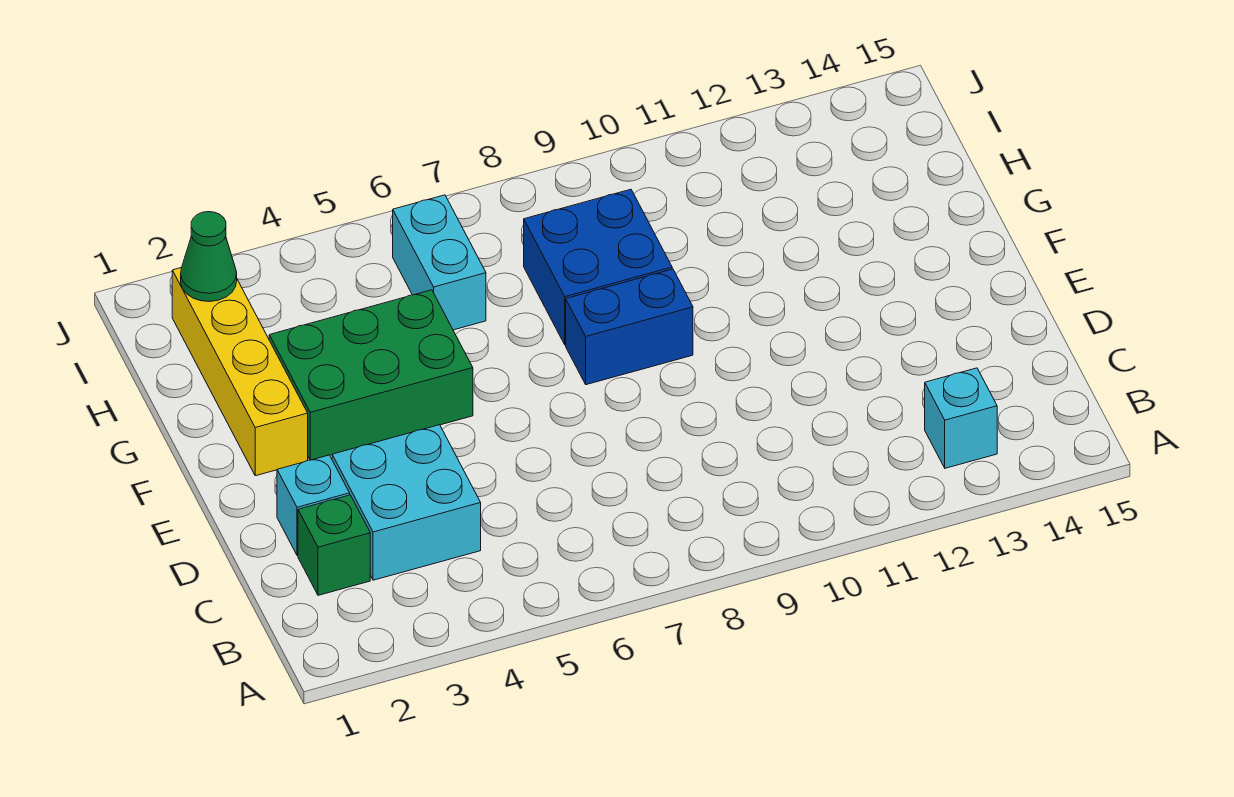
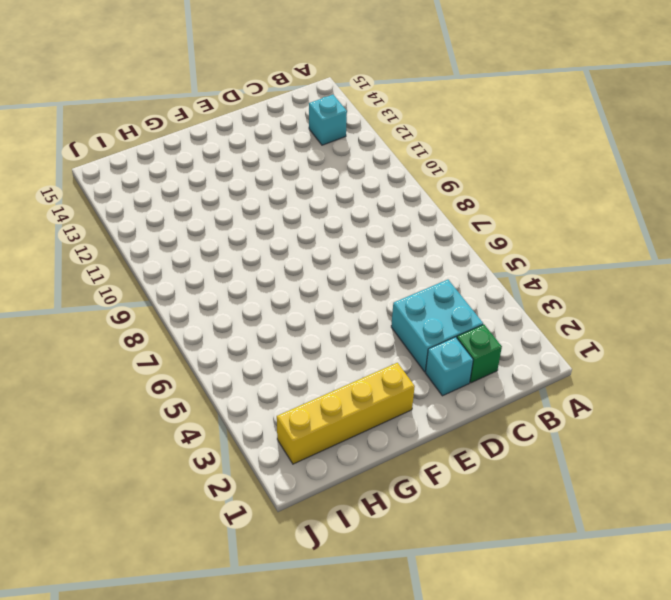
none -> green brick F3:G5 level 1
none -> blue brick F8:F9 level 1

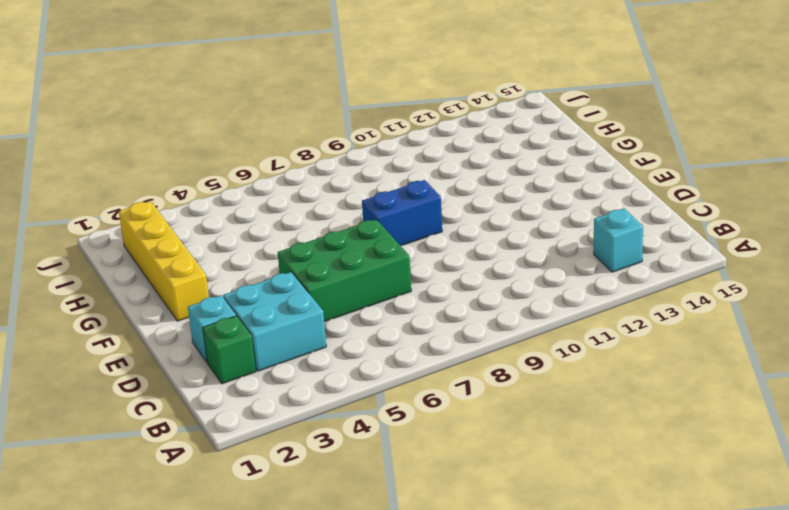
green brick D5:E7 level 1 -> green brick F3:G5 level 1
none -> blue brick G8:H9 level 1
none -> cyan brick H6:I6 level 1

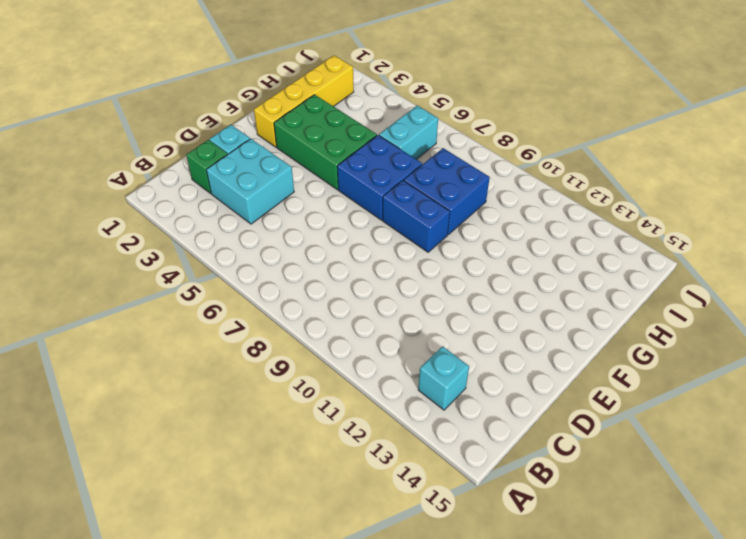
blue brick F6:G7 level 1 -> none
none -> green cone I2 level 2

